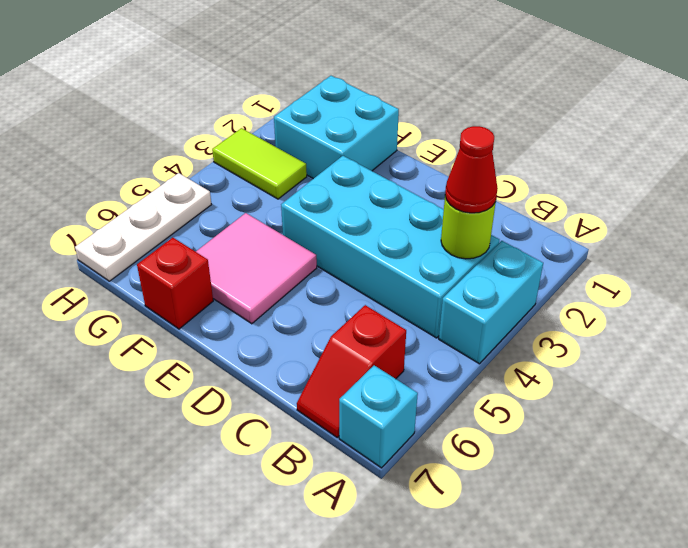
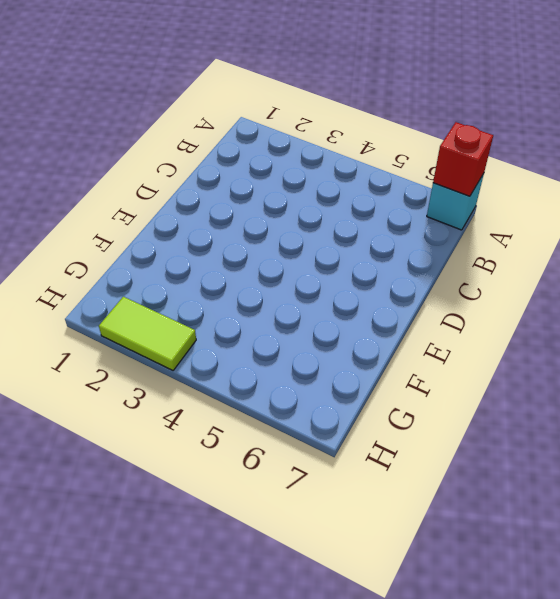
red brick A7 level 2 -> red brick F7 level 1
lime tile H2:H3 level 1 -> lime tile G3:H3 level 1
none -> cyan brick A3:A4 level 1
none -> cyan brick B3:E4 level 1

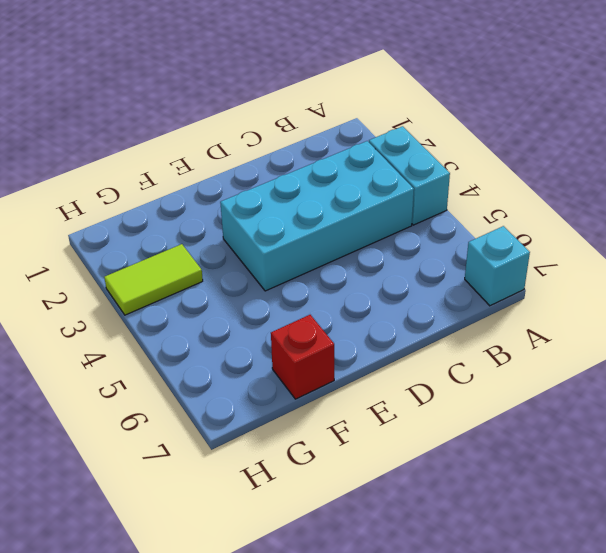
none -> red slope B6:B7 level 1 top 6
none -> pink tile E5:F6 level 1

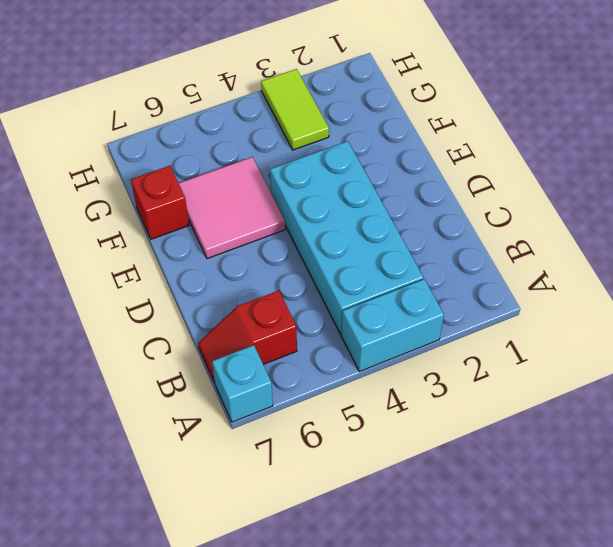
none -> cyan brick F1:G2 level 1
none -> white plate H5:H7 level 1

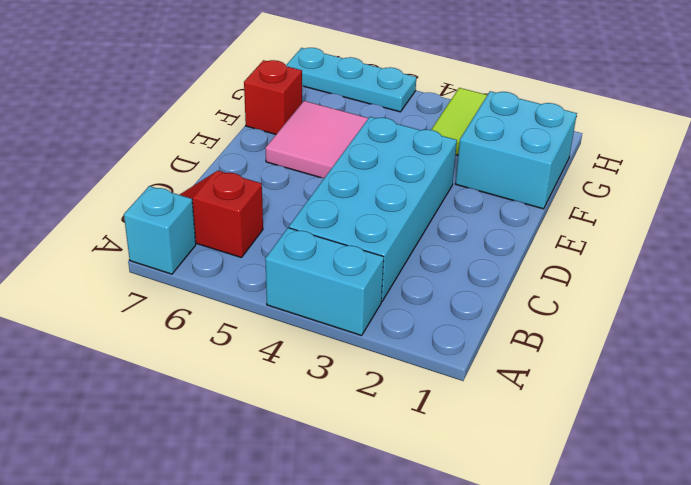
cyan plate H5:H7 level 1 -> white plate H5:H7 level 1
none -> lime round brick B3 level 2
none -> red cone B3 level 3

